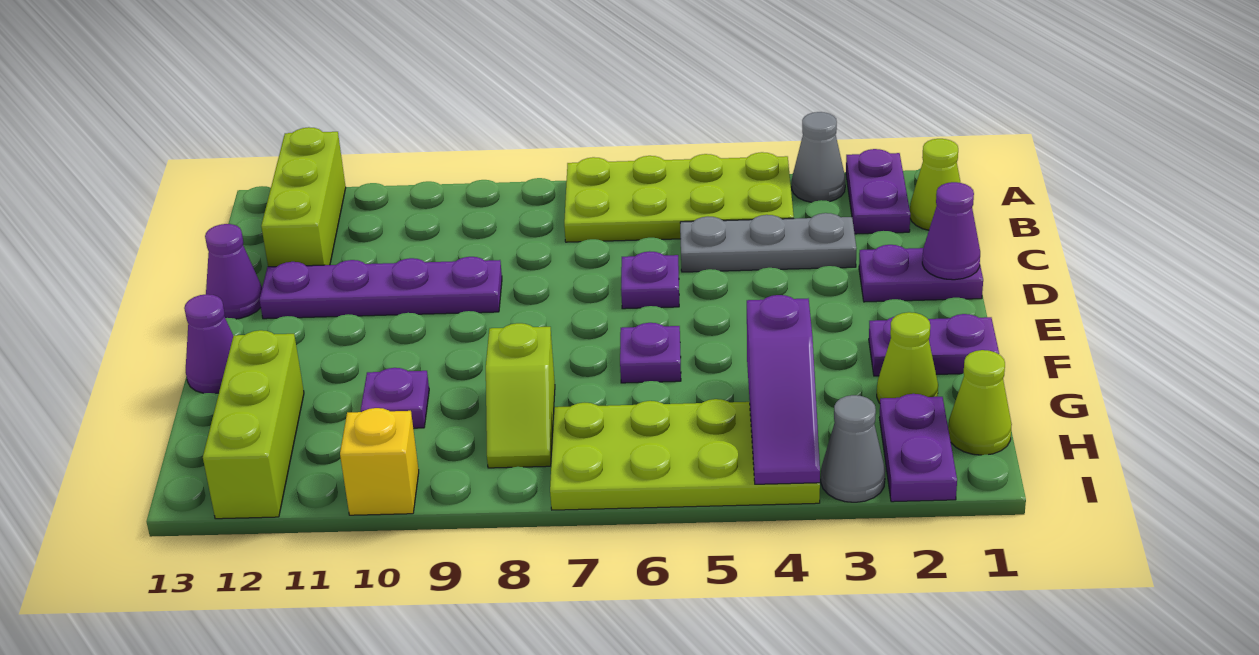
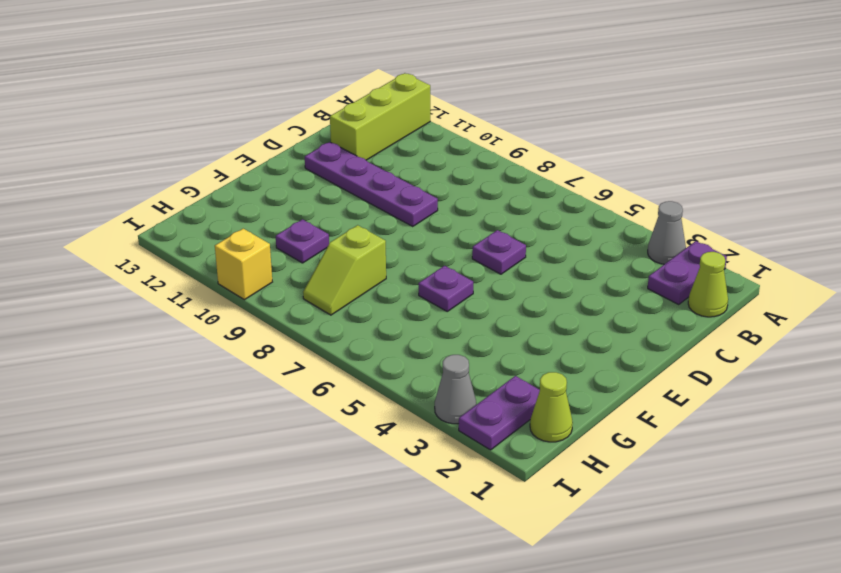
none -> lime plate A4:B7 level 1
none -> grey plate C3:C5 level 1
none -> purple plate D1:D2 level 1

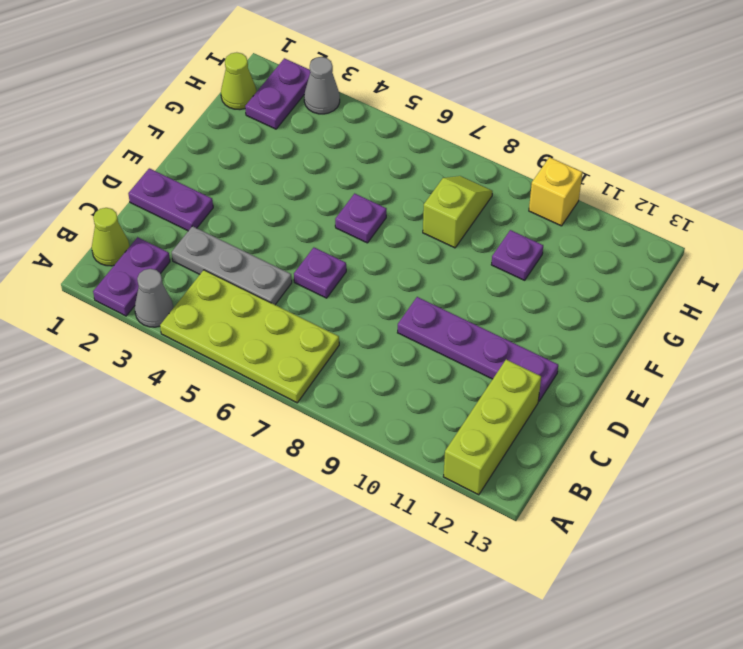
none -> purple cone D13 level 1
none -> purple plate F1:F2 level 1
none -> purple cone F13 level 1

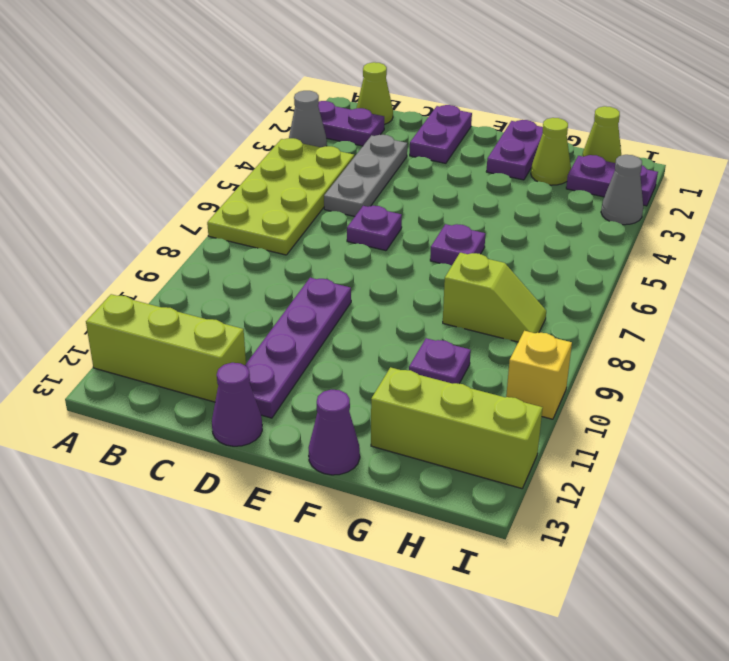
none -> lime plate H4:I7 level 1
none -> purple cone D1 level 2
none -> purple slope G4:I4 level 2 top G

